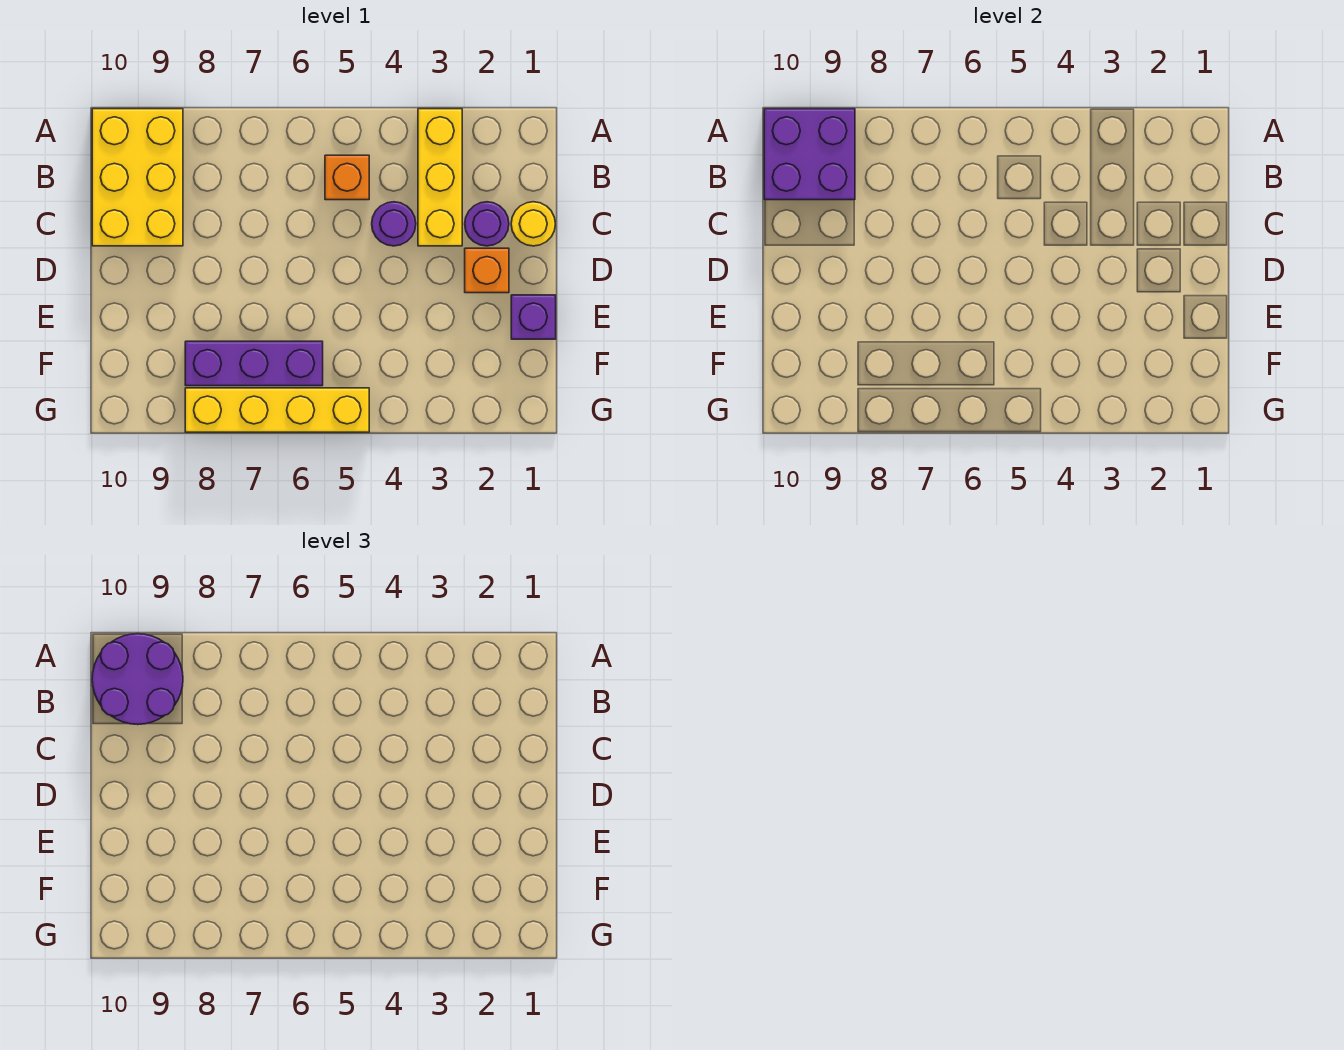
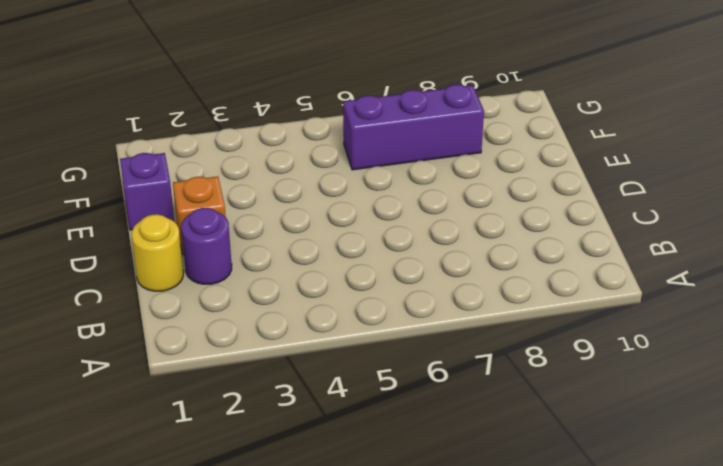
none -> yellow brick A3:C3 level 1
none -> yellow brick A9:C10 level 1
none -> orange brick B5 level 1

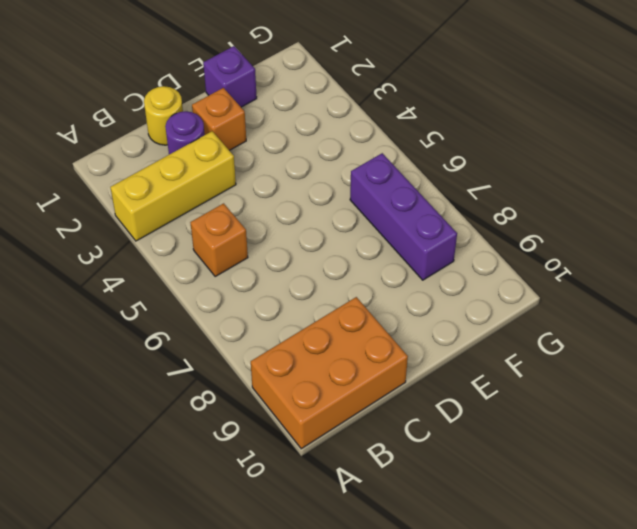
orange brick A9:C10 level 1 -> yellow brick A9:C10 level 1
none -> purple round brick C4 level 1
none -> yellow brick G5:G8 level 1
none -> purple brick A9:B10 level 2

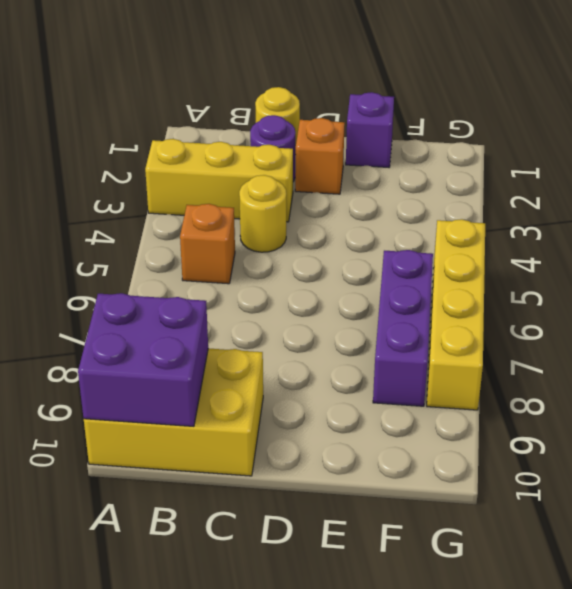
yellow round brick C4 level 1 -> purple round brick C4 level 1
none -> purple round brick A9:B10 level 3

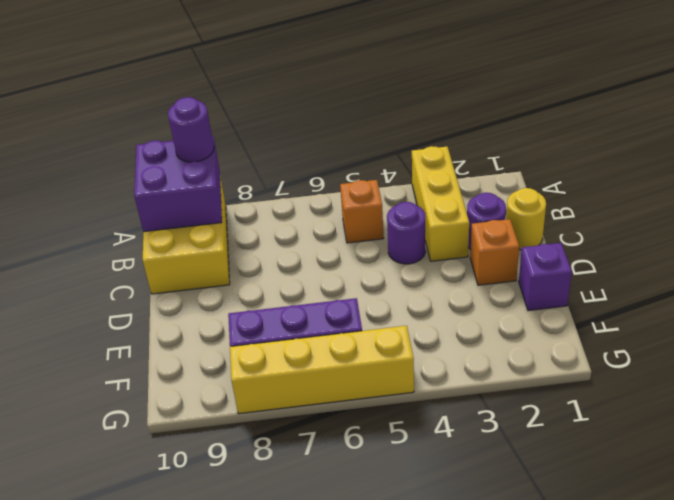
purple round brick A9 level 3 -> purple round brick A9:B10 level 3

